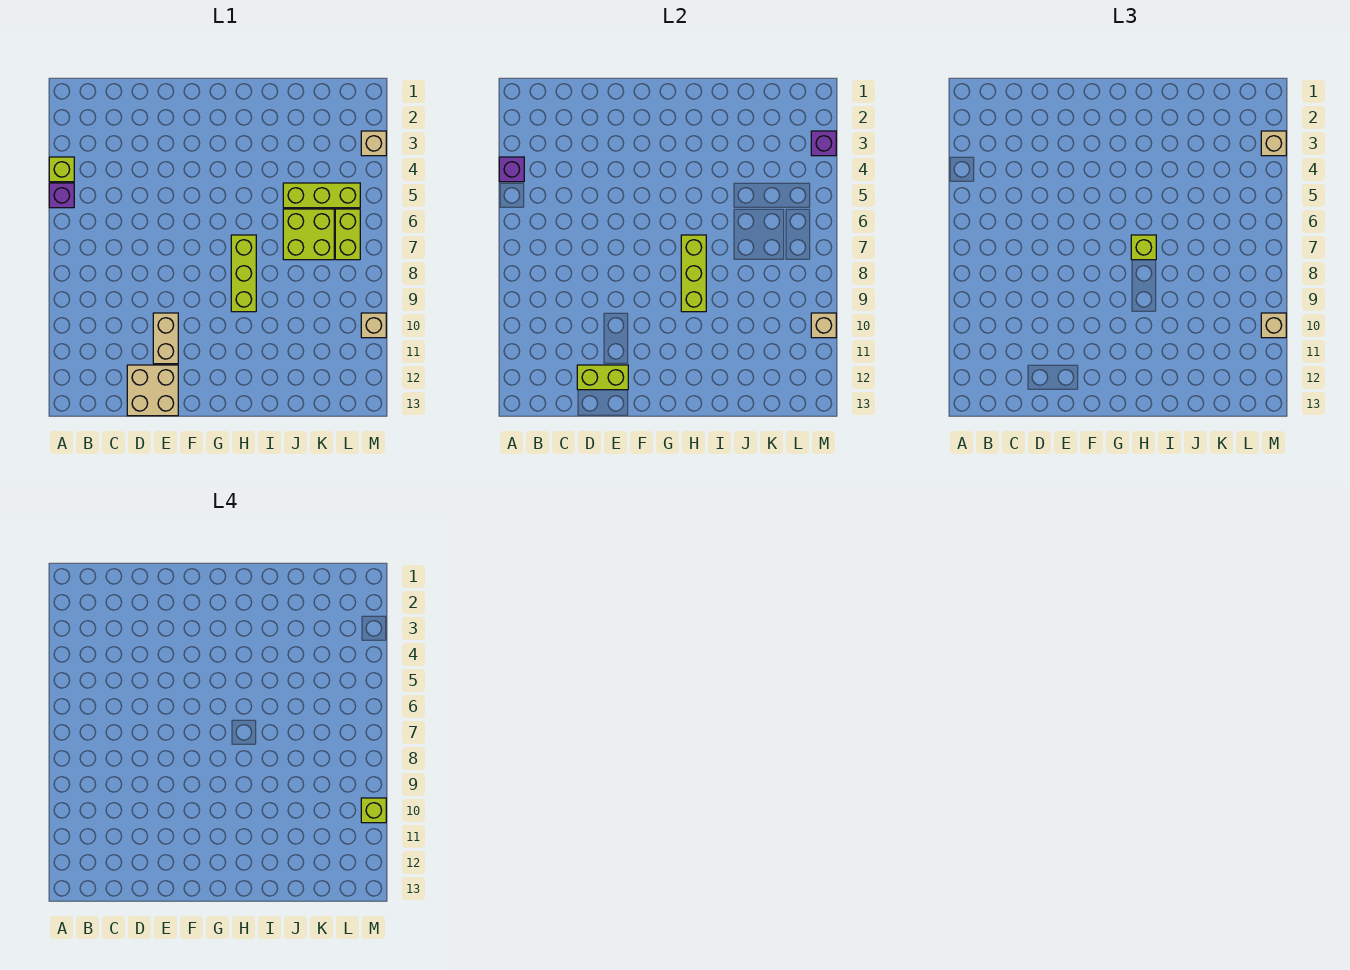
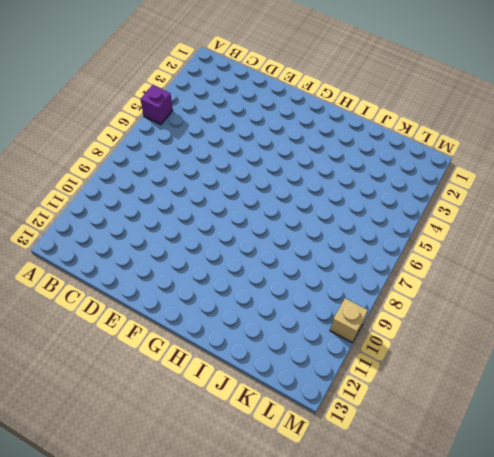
none -> lime brick A4 level 1
none -> tan brick D12:E13 level 1
none -> tan brick E10:E11 level 1

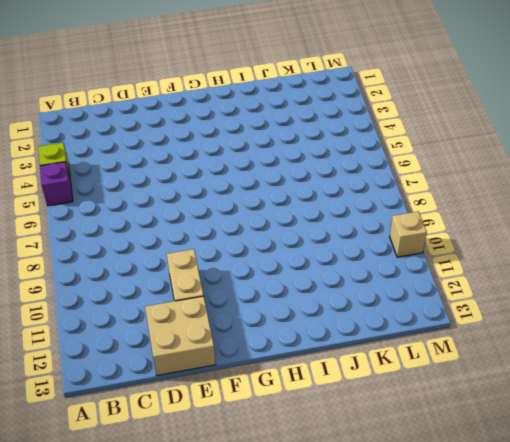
none -> lime brick H7:H9 level 1
none -> lime brick J5:L5 level 1
none -> lime brick J6:K7 level 1

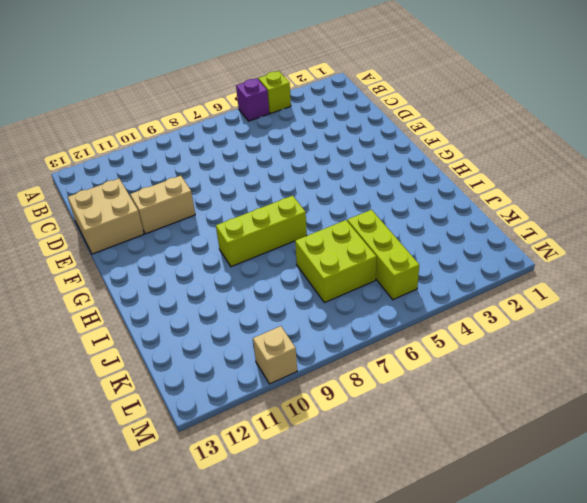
none -> lime brick L6:L7 level 1
none -> tan brick M3 level 1
none -> purple brick A4 level 2

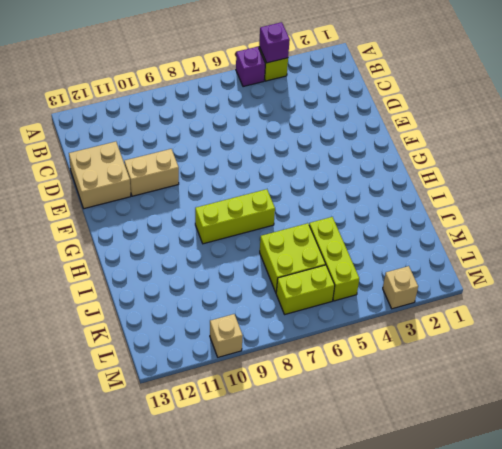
none -> lime brick D12:E12 level 2
none -> lime brick H7:H9 level 2
none -> purple brick M3 level 2

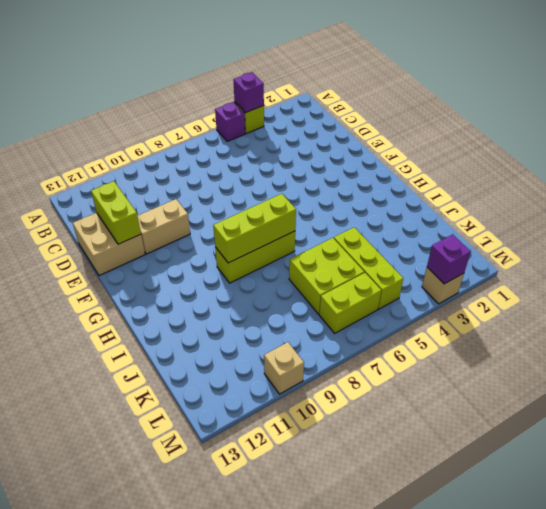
none -> tan brick M10 level 2
none -> lime brick H7 level 3
none -> tan brick M3 level 3

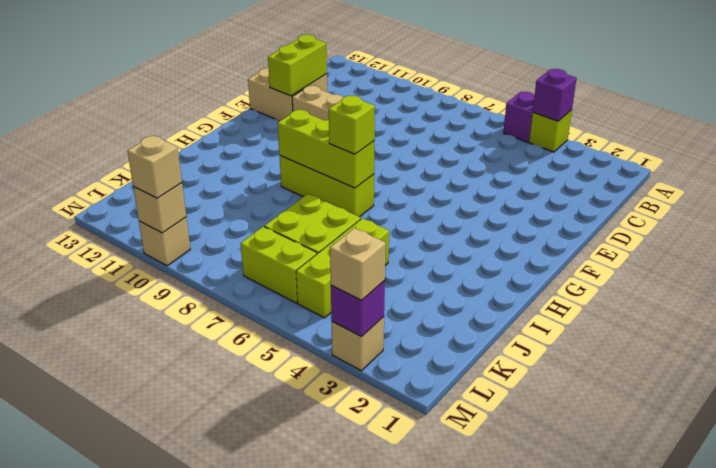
none -> lime brick M10 level 4

